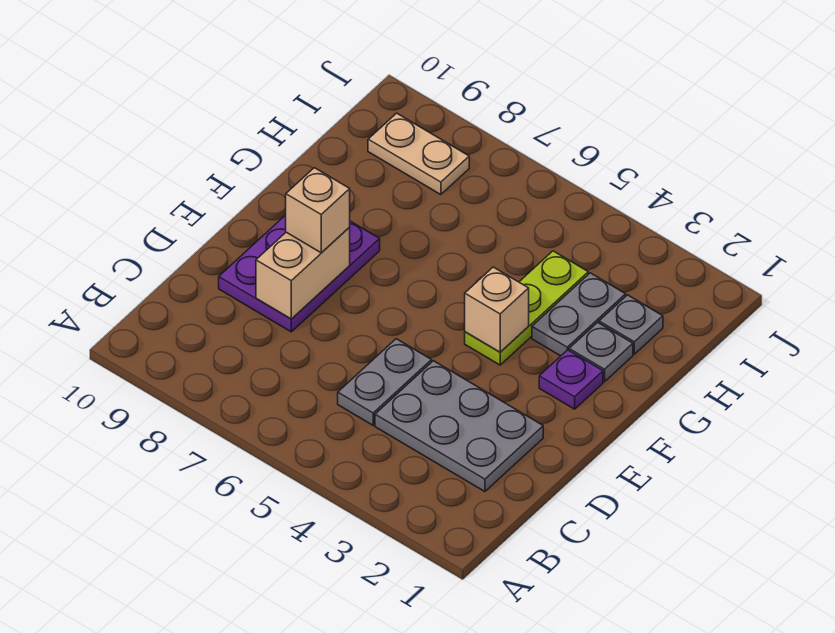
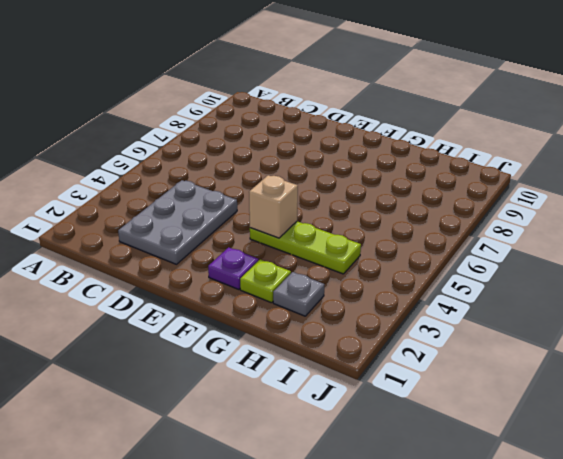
lime plate G2 level 1 -> grey plate G2 level 1
none -> grey plate C5:D5 level 1
none -> purple plate D8:F9 level 1
none -> grey plate G3:H3 level 1

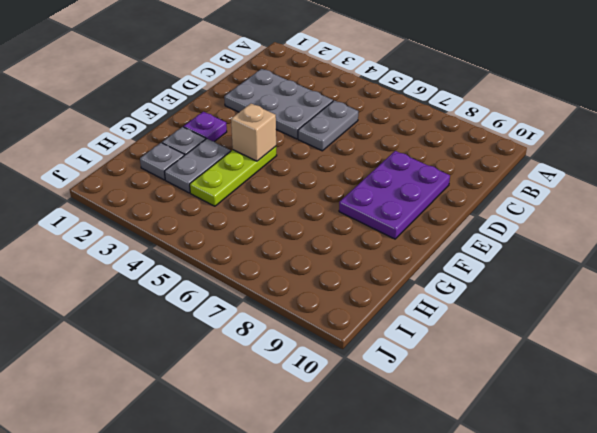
none -> tan plate I8:I9 level 1
none -> tan brick D8:E8 level 2
none -> tan brick E8 level 3

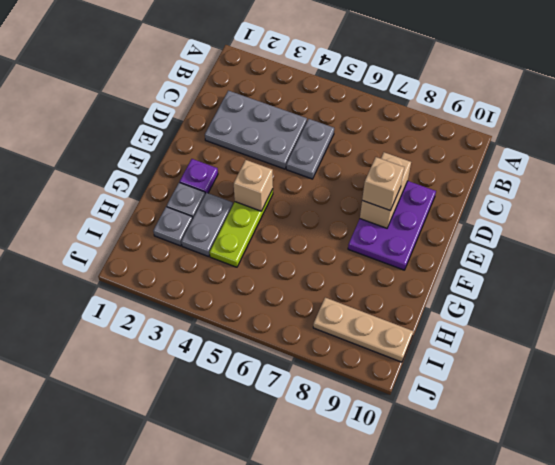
tan plate I8:I10 level 1 -> tan plate I8:I9 level 1

